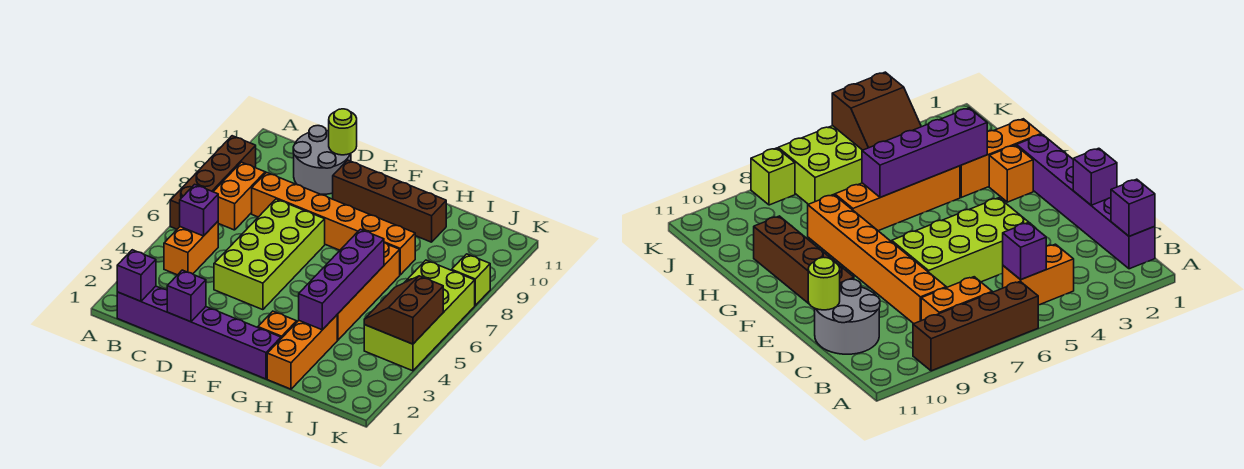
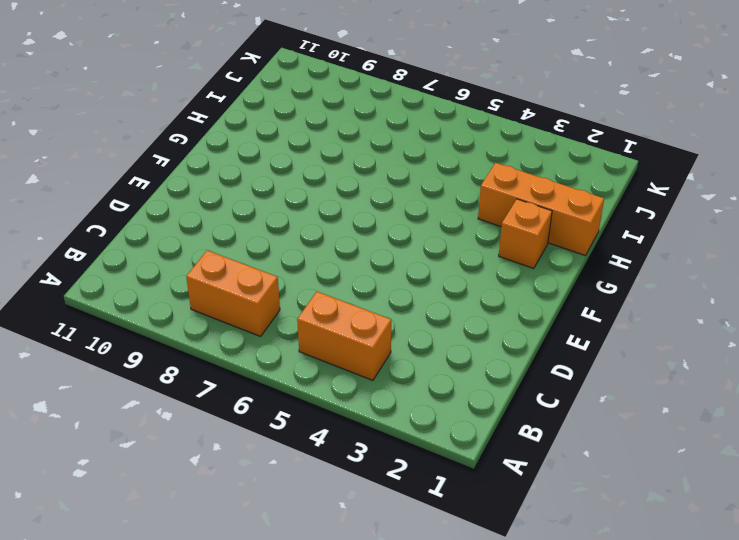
none -> brown brick A6:A9 level 1
none -> purple brick B1:G1 level 1
none -> orange brick C8:H8 level 1

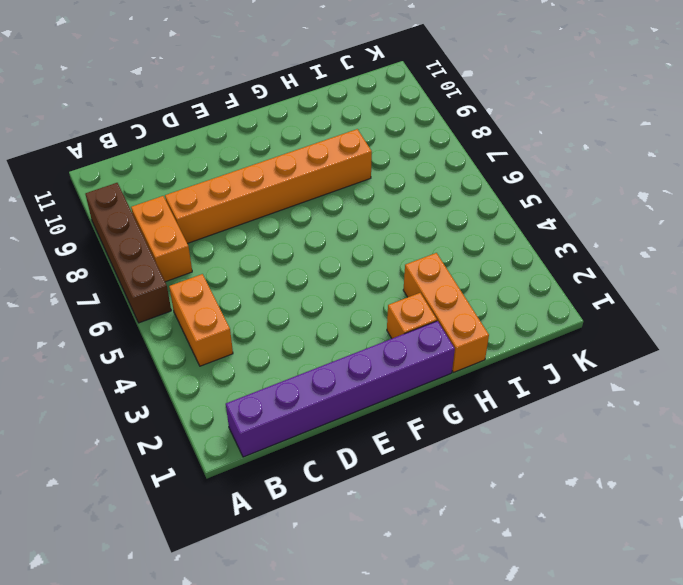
none -> grey round brick C10:D11 level 1
none -> lime brick D4:E7 level 1
none -> brown brick E10:H10 level 1

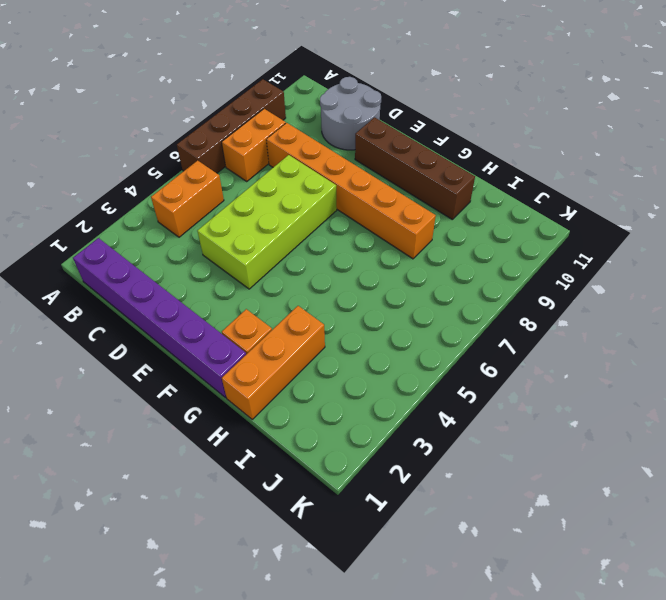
none -> orange brick H4:H7 level 1
none -> lime brick J4:K7 level 1
none -> lime brick K8 level 1

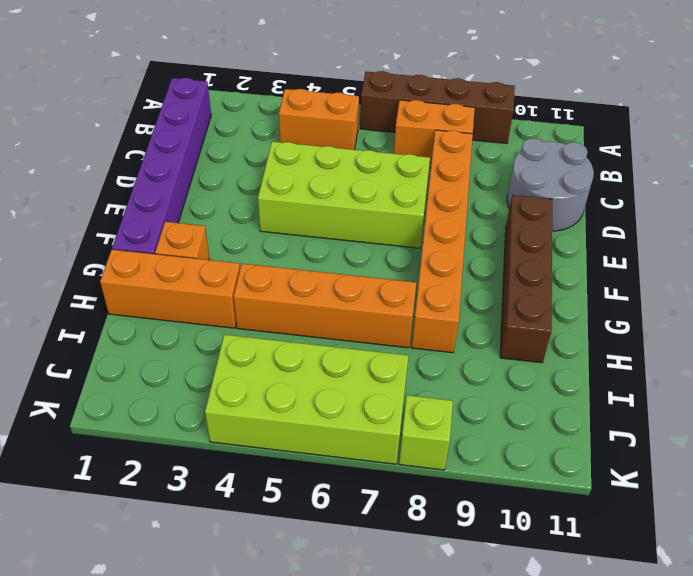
none -> purple brick B1 level 2
none -> purple brick B5 level 2
none -> purple brick D1 level 2

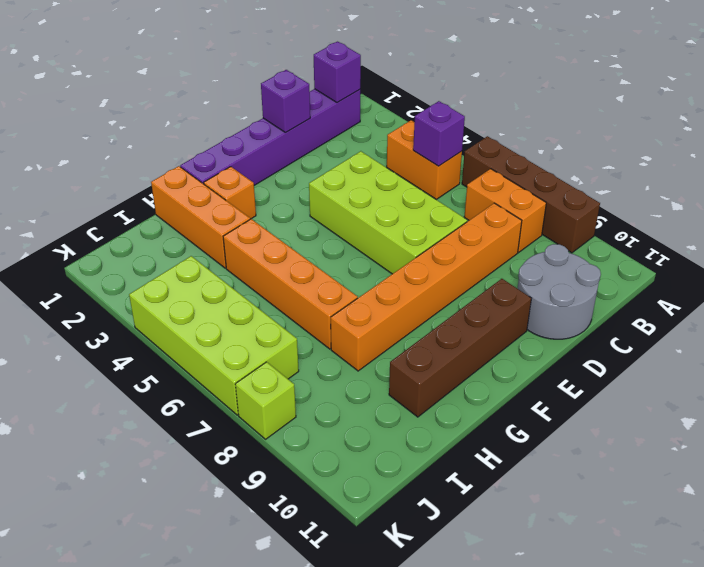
none -> lime round brick D11 level 2
none -> purple brick H3:H6 level 2
none -> brown slope J4:K5 level 2 top K

